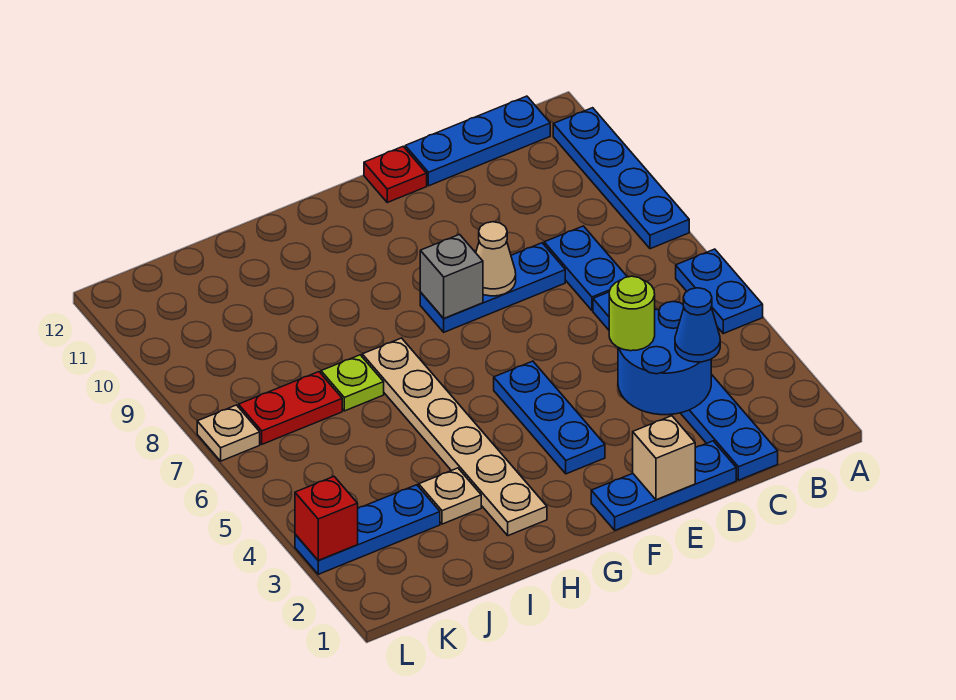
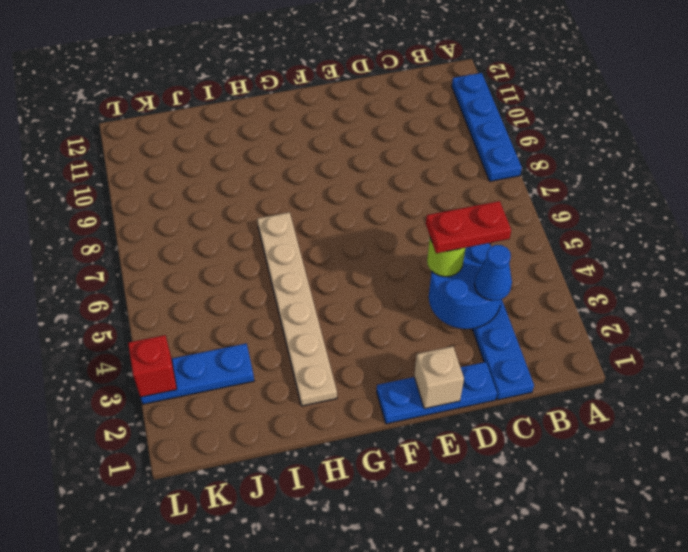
red plate C4:D4 level 4 -> red plate J7:K7 level 1
none -> blue plate A5:A6 level 1
none -> blue plate B12:D12 level 1
none -> blue plate C7:C8 level 1

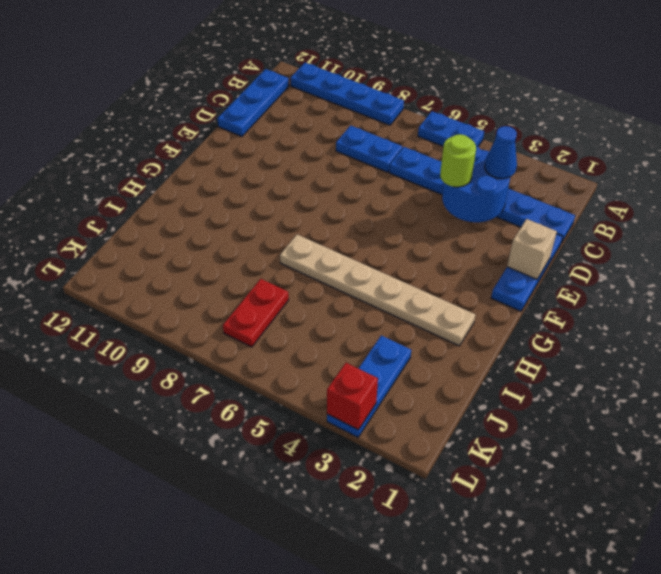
none -> blue plate D8:F8 level 1
none -> red plate E12 level 1
none -> blue plate F3:F5 level 1

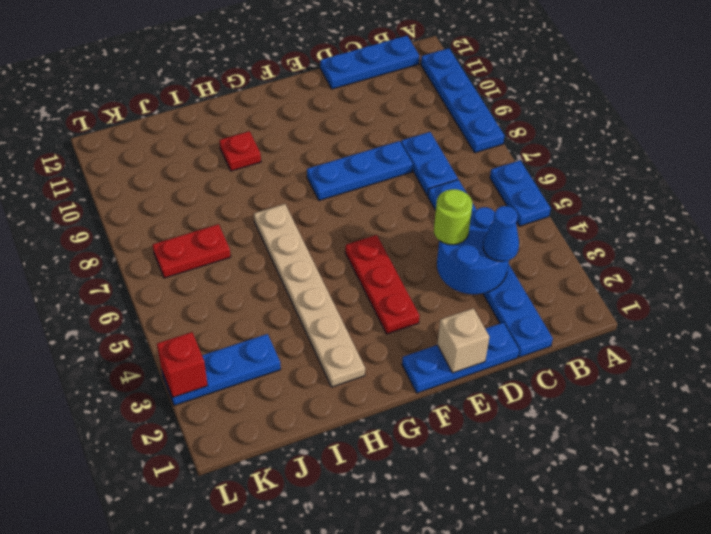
red plate F3:F5 level 1 -> blue plate F3:F5 level 1
red plate H10 level 1 -> red plate E12 level 1
none -> tan plate I3 level 1
none -> lime plate I7 level 1
none -> tan plate L7 level 1

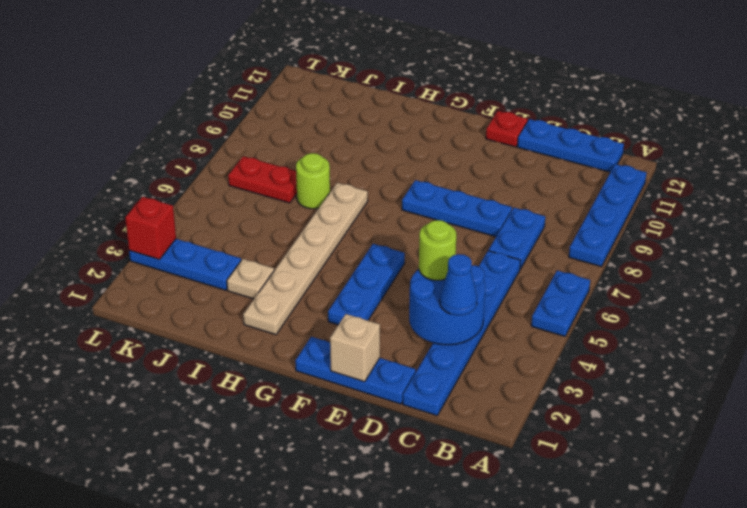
lime round brick I7 level 1 -> lime plate I7 level 1
none -> tan plate L7 level 1
none -> tan cone E8 level 2
none -> grey brick F8 level 2

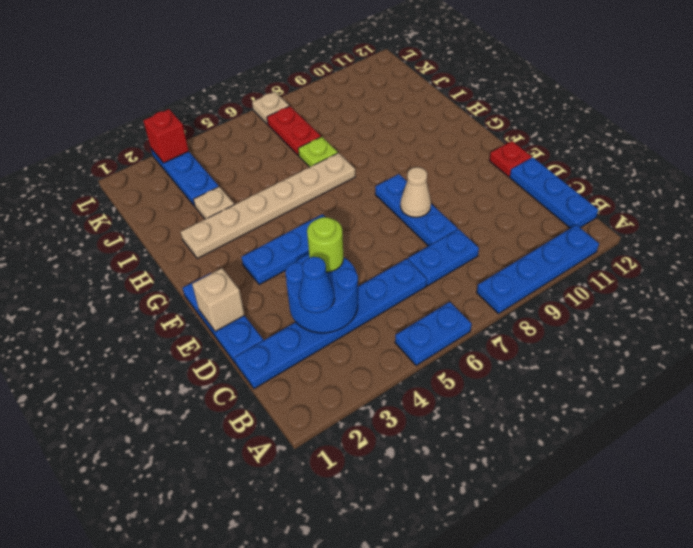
none -> grey brick F8 level 2

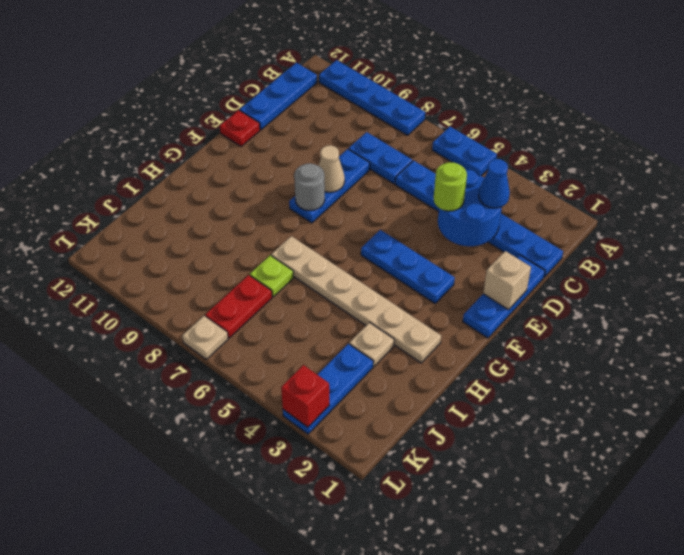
grey round brick F8 level 2 -> grey brick F8 level 2

